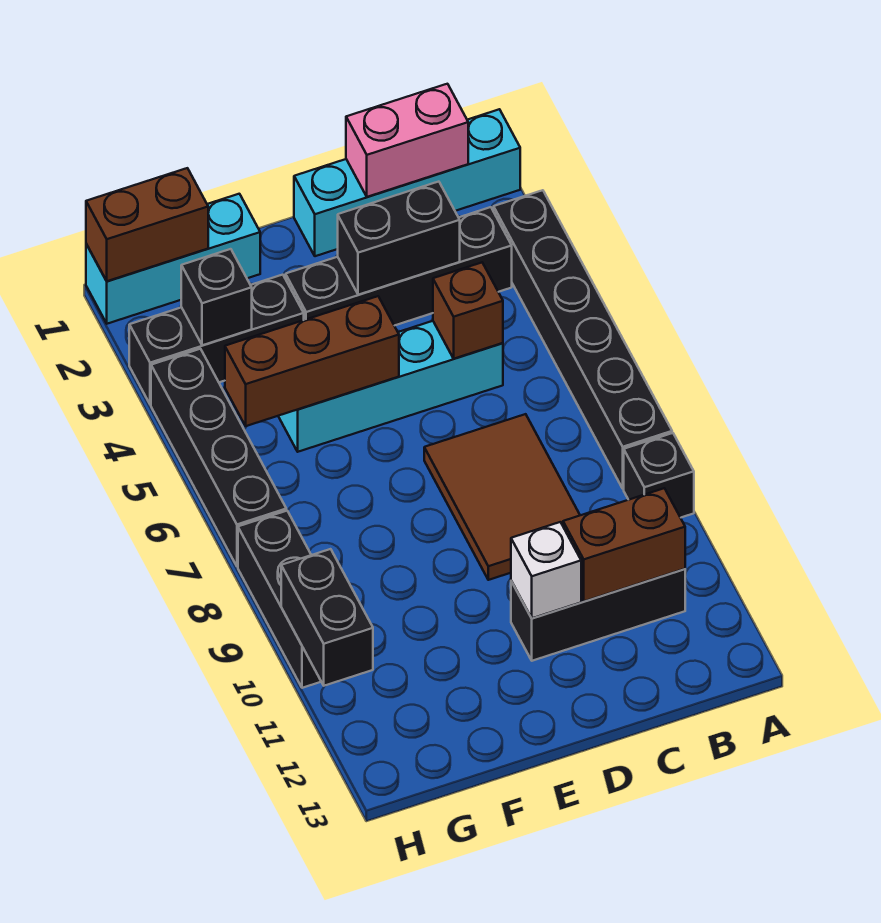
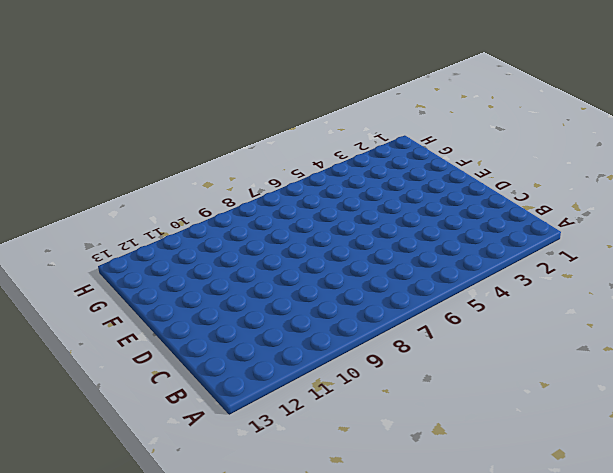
none -> cyan brick A1:D1 level 1
none -> black brick A3:A8 level 1
none -> black brick A9 level 1

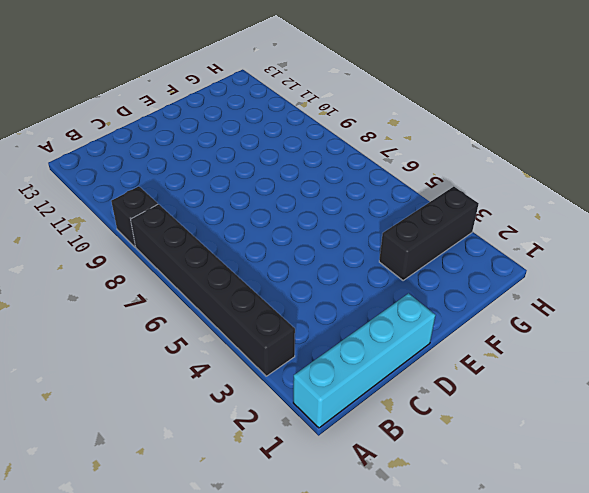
none -> black brick B3:E3 level 1
none -> black brick B11:D11 level 1
none -> cyan brick C5:F5 level 1

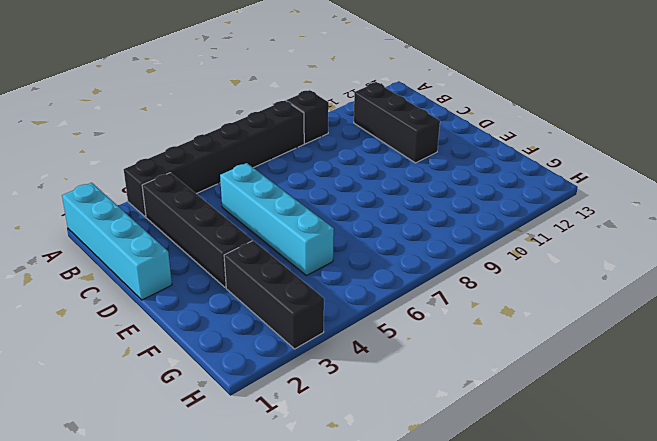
none -> brown tile C7:D9 level 1
none -> cyan brick F1:H1 level 1
none -> black brick H4:H7 level 1

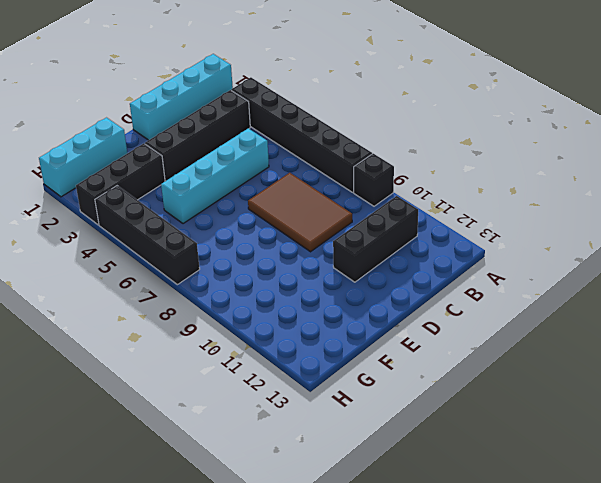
none -> black brick H8:H10 level 1
none -> pink brick B1:C1 level 2
none -> brown brick B11:C11 level 2

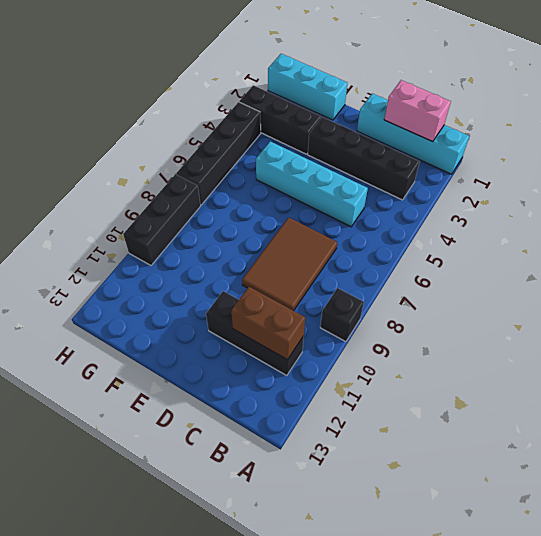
none -> black brick A3:A8 level 1
none -> black brick C3:D3 level 2
none -> brown brick C5 level 2

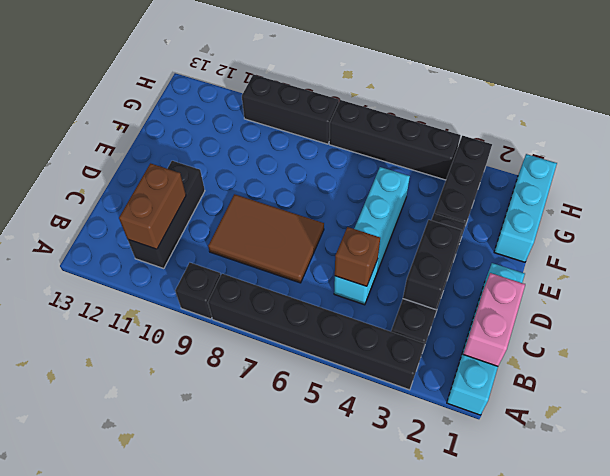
none -> white brick D11 level 2
none -> brown brick E5:G5 level 2
none -> brown brick G1:H1 level 2

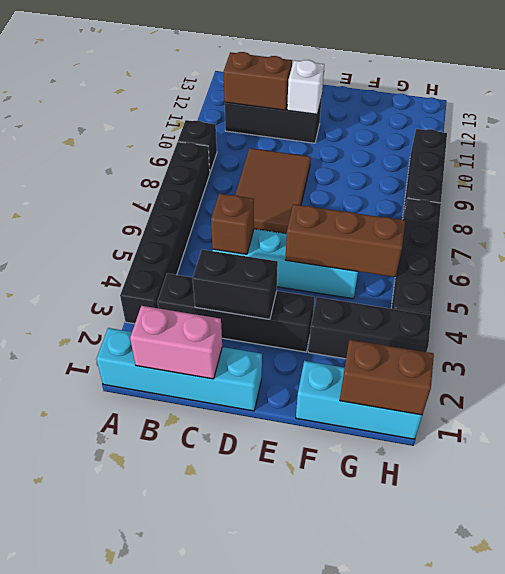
none -> black brick G3 level 2
none -> black brick H10:H11 level 2

